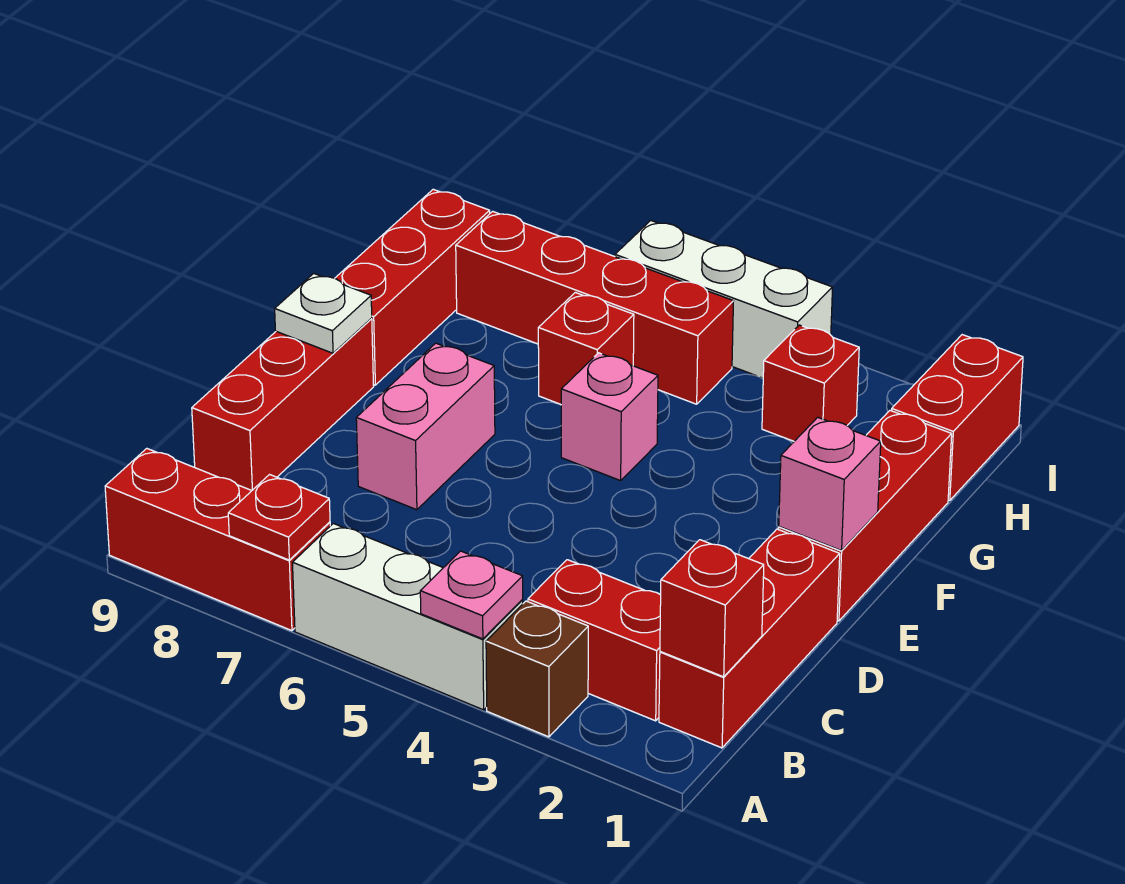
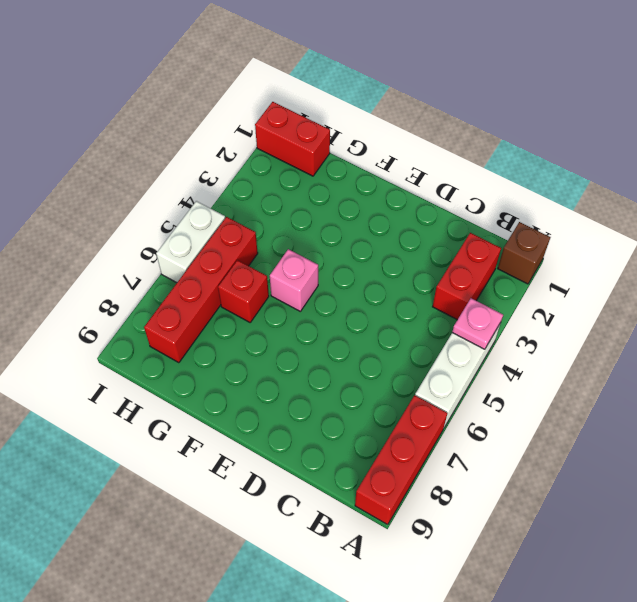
brown brick A1 level 1 -> brown brick A3 level 1
white brick I5:I6 level 1 -> white brick I4:I6 level 1
none -> red brick B1:D1 level 1
none -> red brick C9:E9 level 1
none -> pink brick D7:E7 level 1

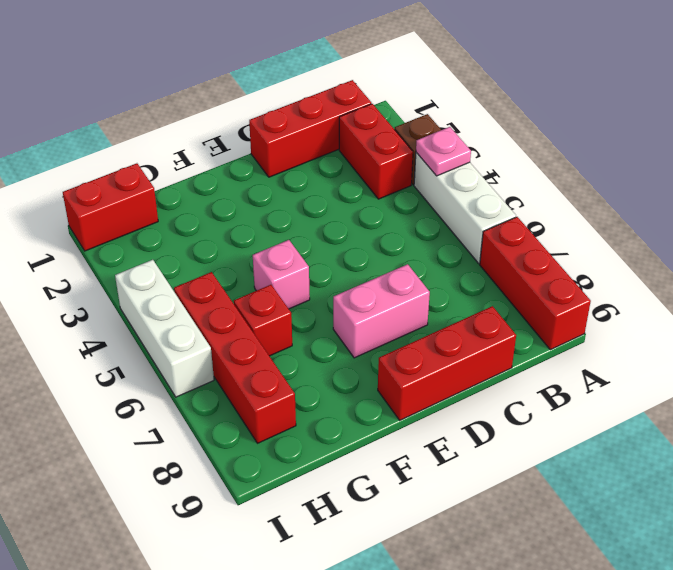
none -> red brick E1:G1 level 1
none -> red brick F9:H9 level 1
none -> red brick H3 level 1

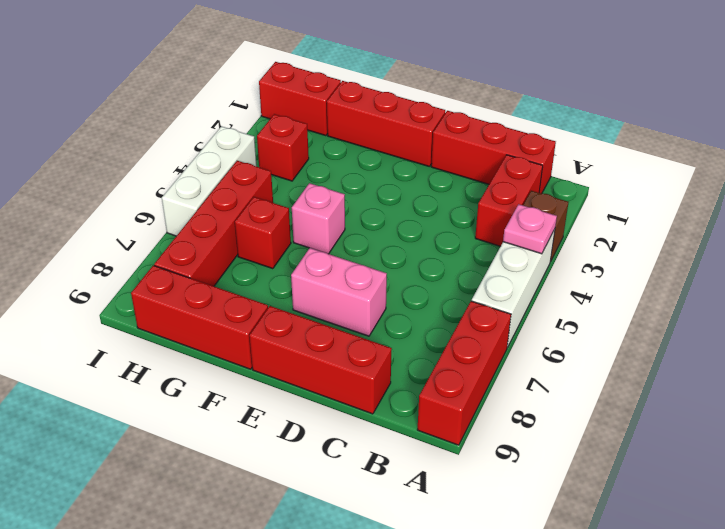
none -> red plate A7 level 2
none -> red brick B1 level 2
none -> pink brick E1 level 2

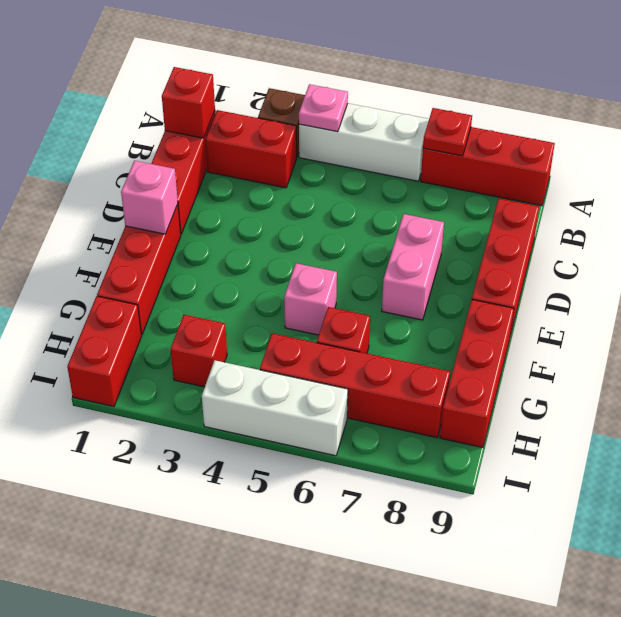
none -> white plate E9 level 2

